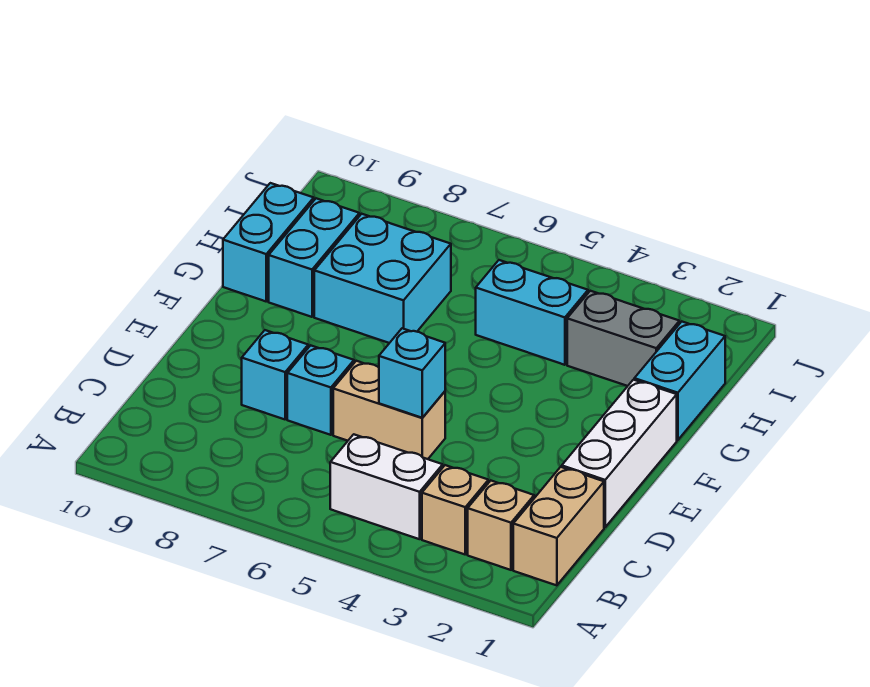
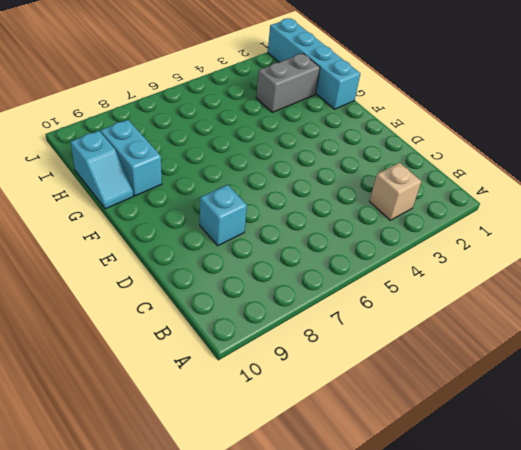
cyan brick G1:J1 level 1 -> cyan brick G1:H1 level 1
cyan slope G10:H10 level 1 top H -> cyan brick G10:H10 level 1
none -> tan brick B1:C1 level 1
none -> tan brick B2 level 1
none -> white brick B4:B5 level 1

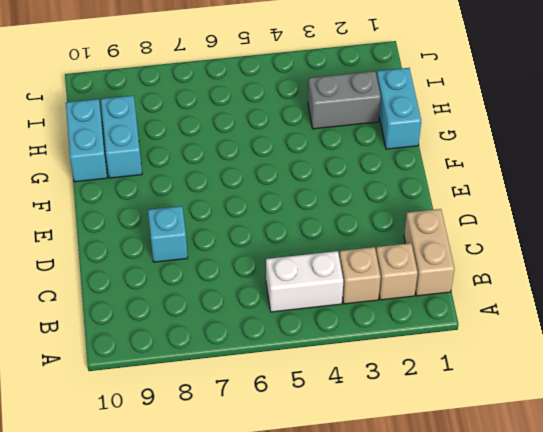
none -> white brick D1:F1 level 1
none -> tan brick D5:D6 level 1
none -> cyan brick D7 level 1

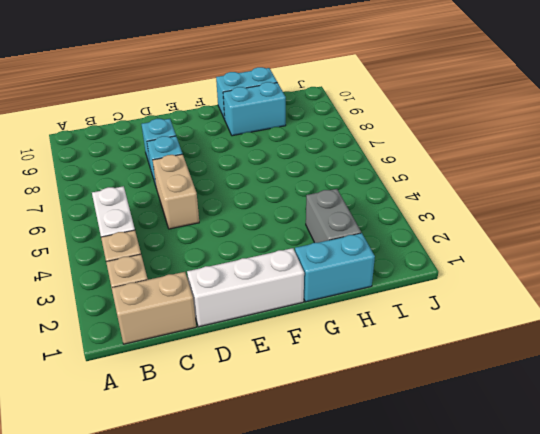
none -> cyan brick G7:H8 level 1
none -> cyan brick H4:H5 level 1
none -> cyan brick D5 level 2

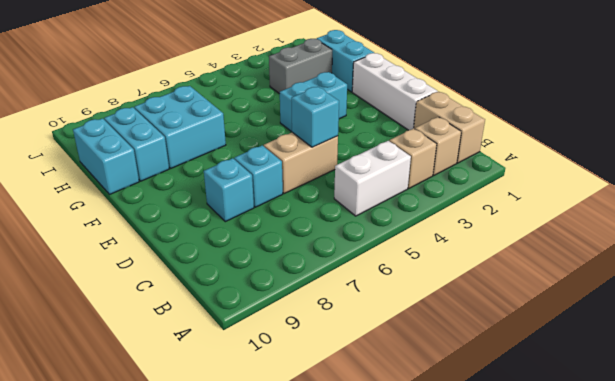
cyan brick F3:F4 level 1 -> cyan brick H4:H5 level 1

